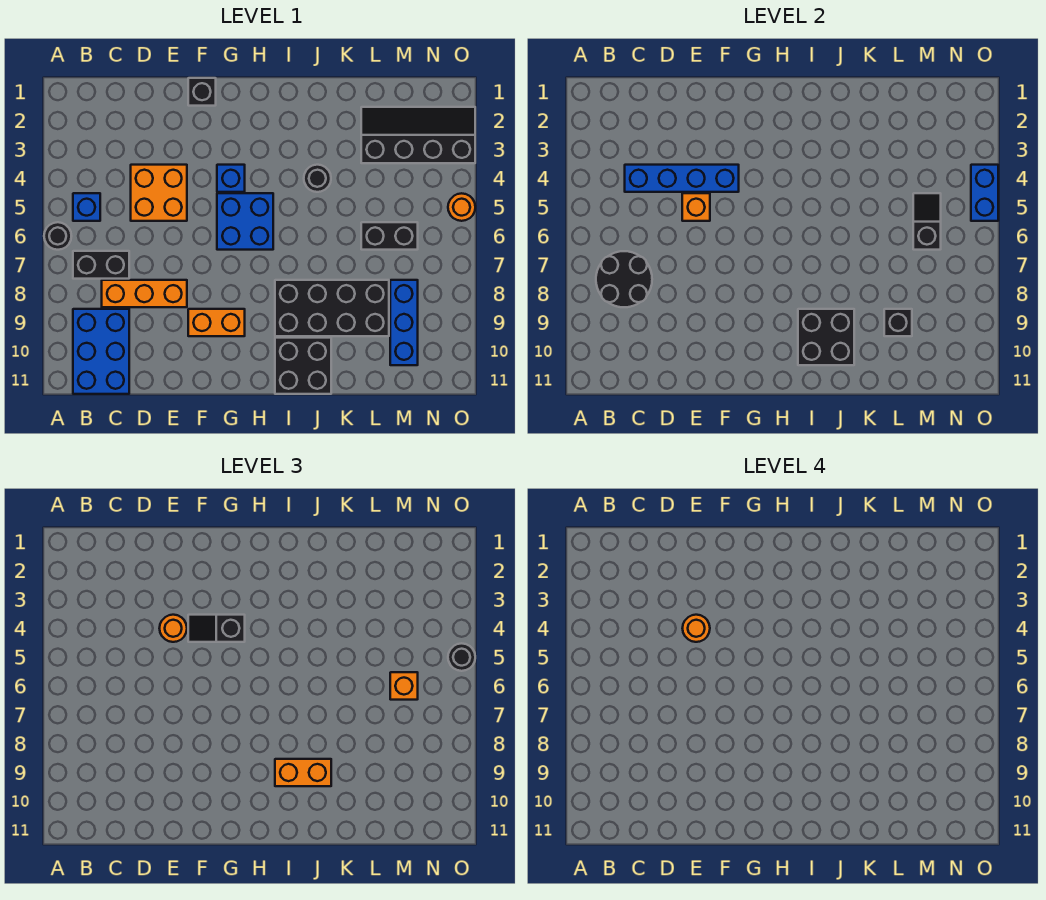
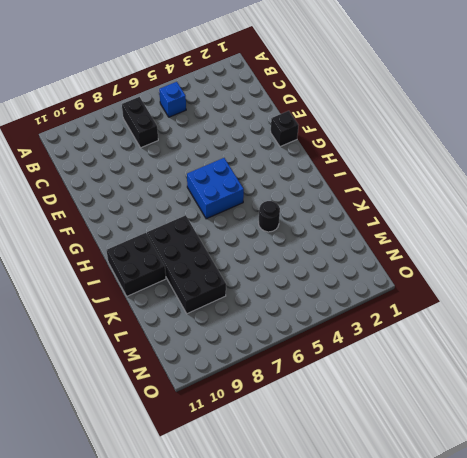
none -> black round brick A6 level 1
none -> blue brick B9:C11 level 1
none -> orange brick C8:E8 level 1
none -> orange brick D4:E5 level 1

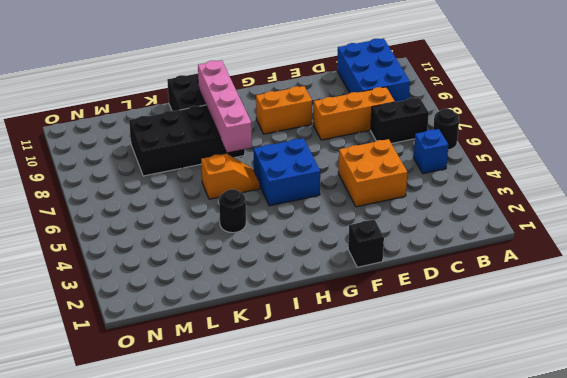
orange slope I6:J6 level 1 top J -> none
pink brick I7:I10 level 2 -> black brick I9:J10 level 2
none -> blue brick G4 level 1
none -> black slope L2:O3 level 1 top 3
none -> black brick L6:M6 level 1
none -> blue brick M8:M10 level 1

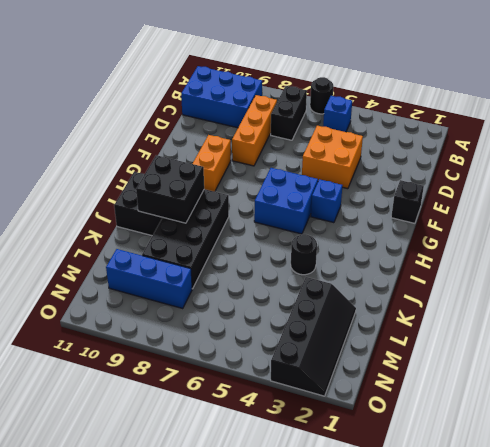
none -> black brick L6:M6 level 1
none -> orange round brick O5 level 1
none -> black round brick B7:C8 level 2
none -> blue brick C4:F4 level 2

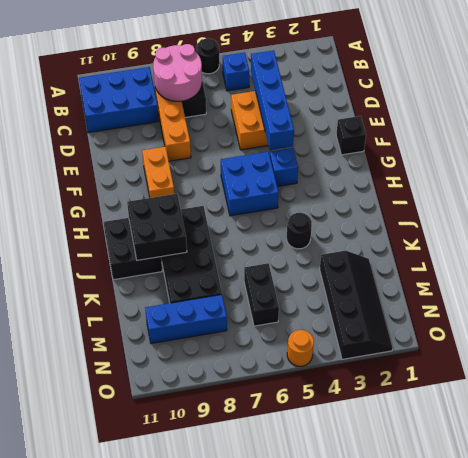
pink round brick B7:C8 level 2 -> black round brick B7:C8 level 2
none -> orange brick E5 level 2
none -> black brick L9 level 2
none -> black slope M5:M6 level 2 top 6
none -> blue brick O4:O5 level 2

